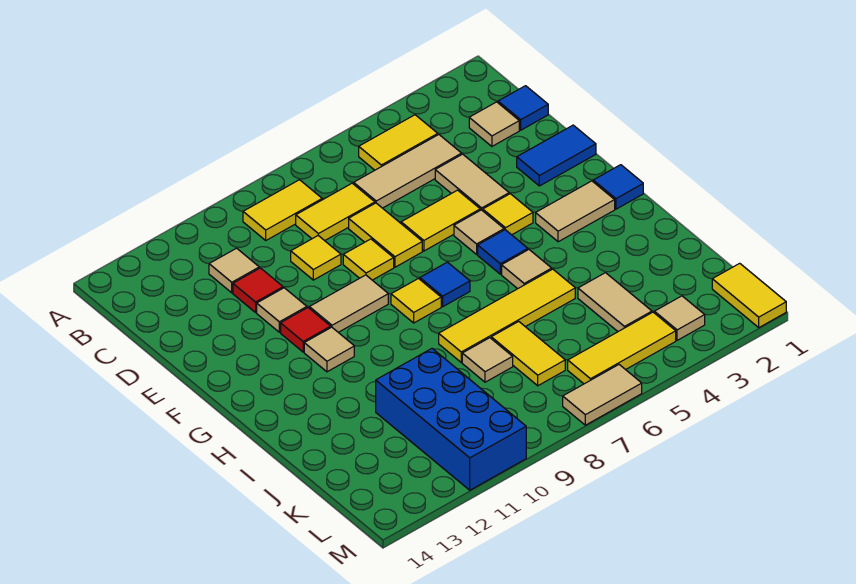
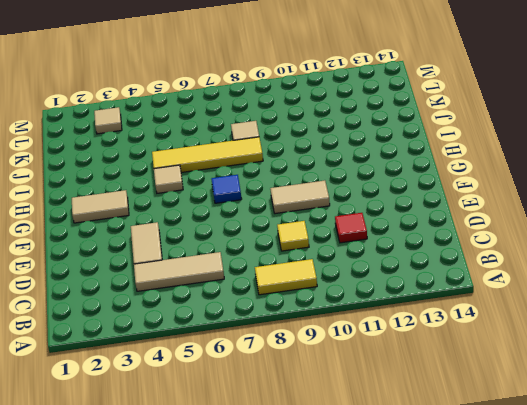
none -> yellow tile B4:B5 level 1
none -> blue tile C1 level 1
none -> tan tile C2 level 1
none -> yellow tile C7:C8 level 1

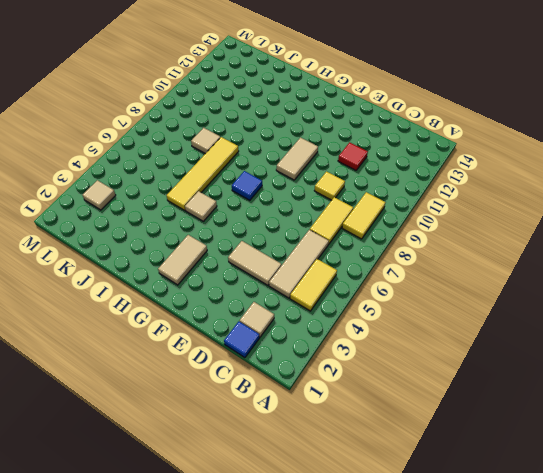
none -> tan tile C11 level 1
none -> yellow tile D7:E7 level 1
none -> blue tile E1:E2 level 1
none -> yellow tile E5:E6 level 1

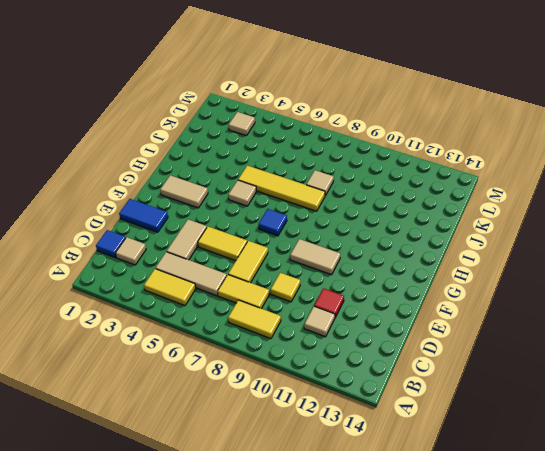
none -> yellow tile E8 level 1
none -> tan tile E11 level 1
none -> yellow tile F4 level 1
none -> tan tile F5 level 1

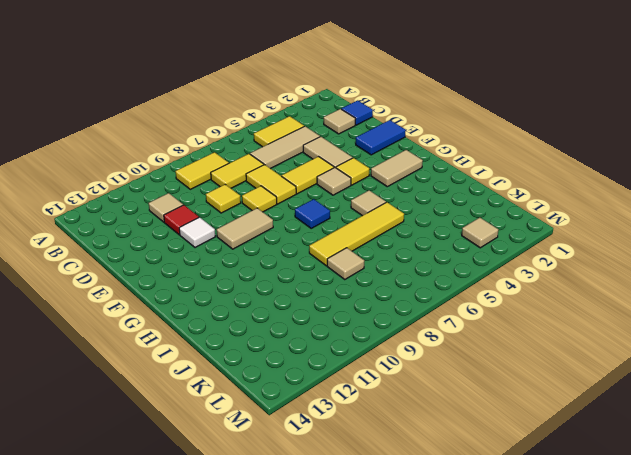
white tile E11 level 1 -> tan tile E11 level 1
none -> red tile F11 level 1
none -> blue tile G1 level 1
none -> blue tile G5 level 1
none -> yellow tile G8 level 1

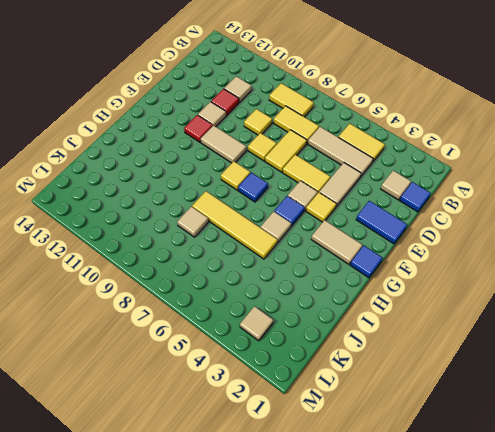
none -> tan tile G11 level 1
none -> tan tile J4:K4 level 1
none -> yellow tile J7:K7 level 1
none -> blue brick J10:M11 level 1

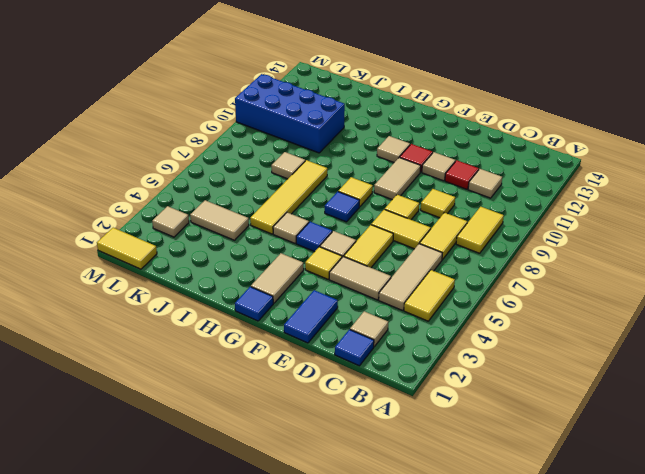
none -> yellow tile J7:K7 level 1
none -> yellow tile L4:L6 level 1
none -> tan tile M6:M7 level 1

